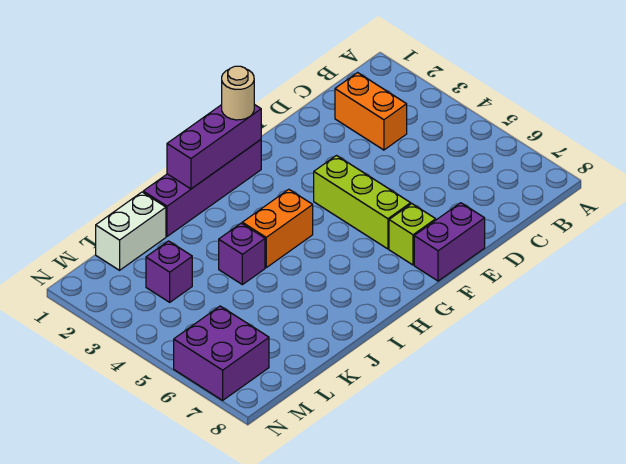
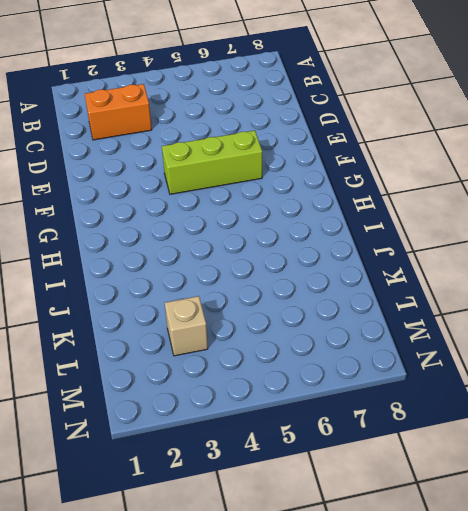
tan brick L3 level 1 -> purple brick L3 level 1
none -> purple brick E8:F8 level 1
none -> lime brick F7 level 1
none -> purple brick G1:J1 level 1

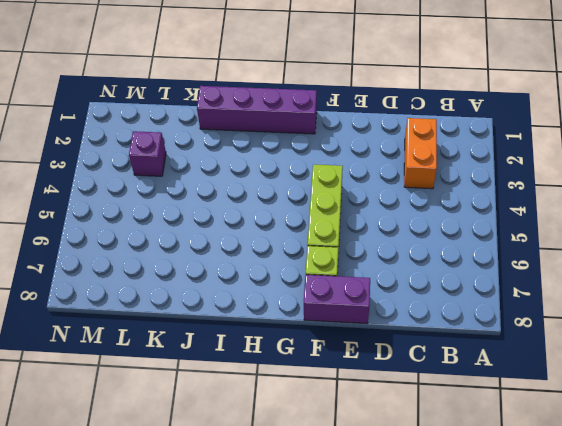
none -> orange brick H4:I4 level 1
none -> purple brick J4 level 1
none -> white brick K1:L1 level 1

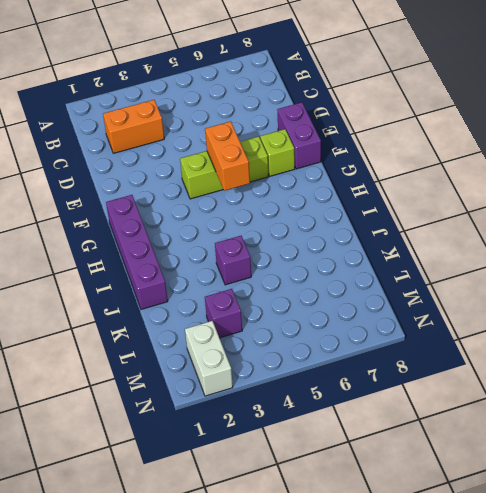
orange brick F5:G5 level 2 -> orange brick H4:I4 level 1
white brick M2:N2 level 1 -> white brick K1:L1 level 1
none -> purple brick M6:N7 level 1
none -> purple brick G1:I1 level 2
none -> tan round brick G1 level 3

